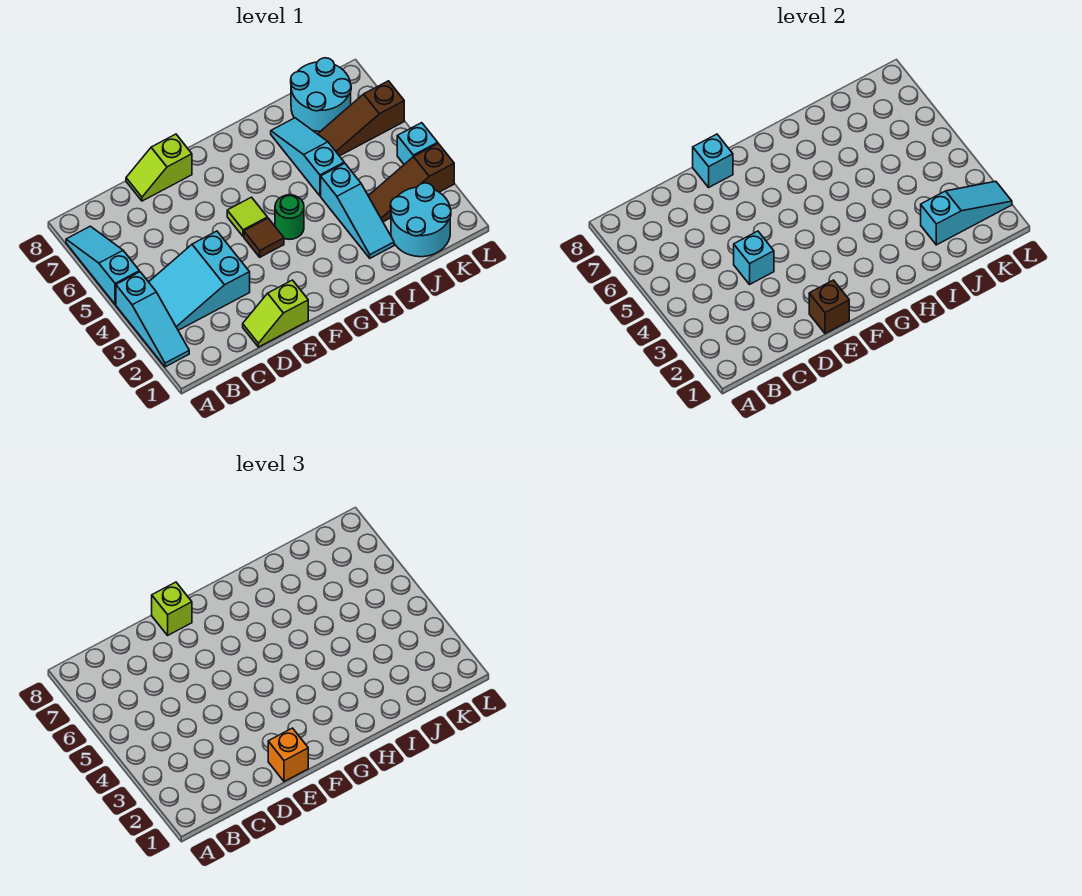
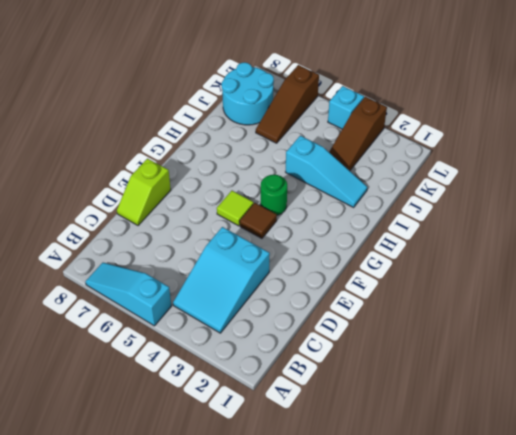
none -> cyan slope A2:A4 level 1 top 4
none -> lime slope D1:E1 level 1 top E
none -> cyan slope I5:I7 level 1 top 5

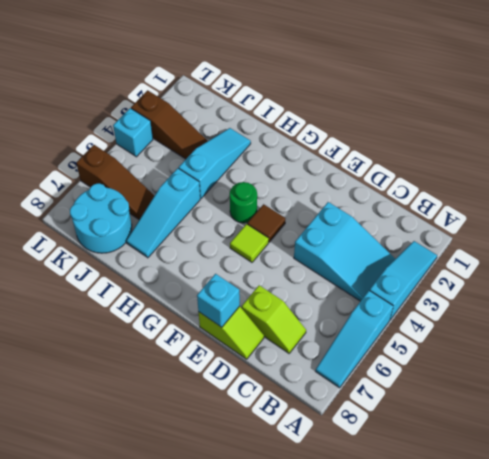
lime slope C7:D7 level 1 top D -> lime slope D1:E1 level 1 top E
none -> cyan round brick J1:K2 level 1
none -> cyan brick D4 level 2
none -> brown brick E1 level 2

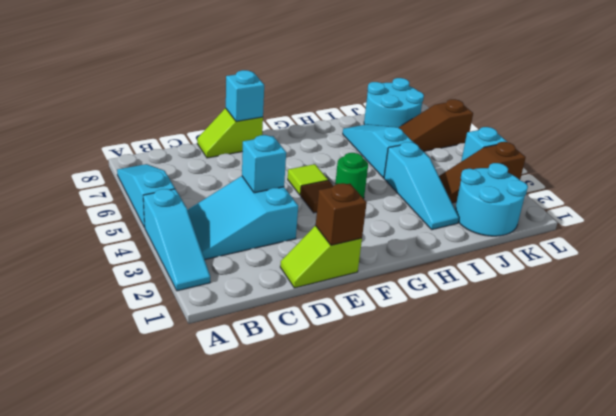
none -> cyan slope J2:L2 level 2 top J
none -> orange brick E1 level 3
none -> lime brick E8 level 3

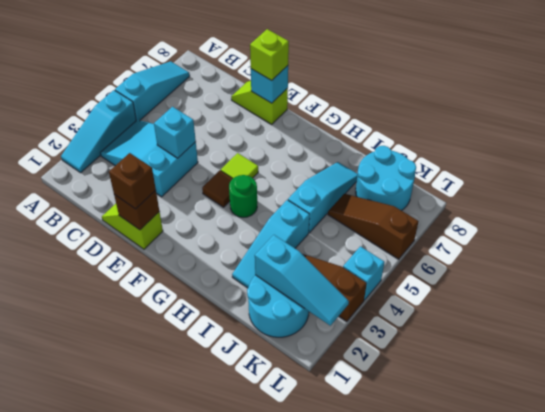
brown brick E1 level 3 -> orange brick E1 level 3

